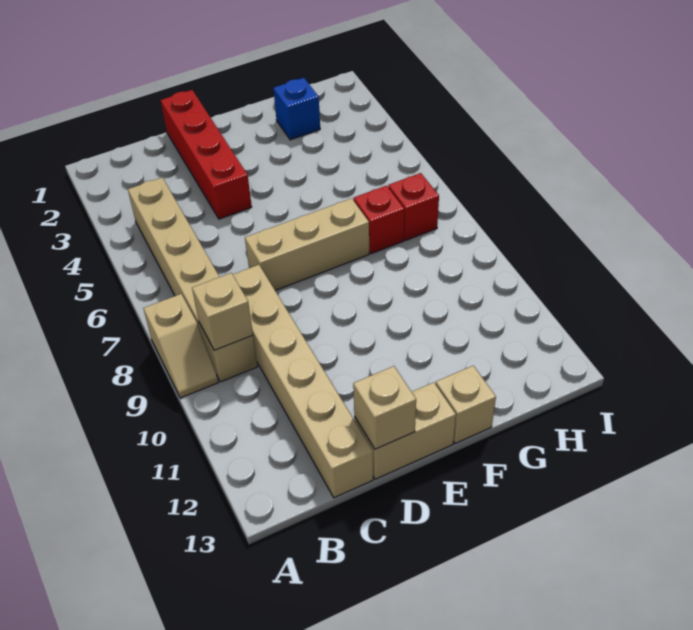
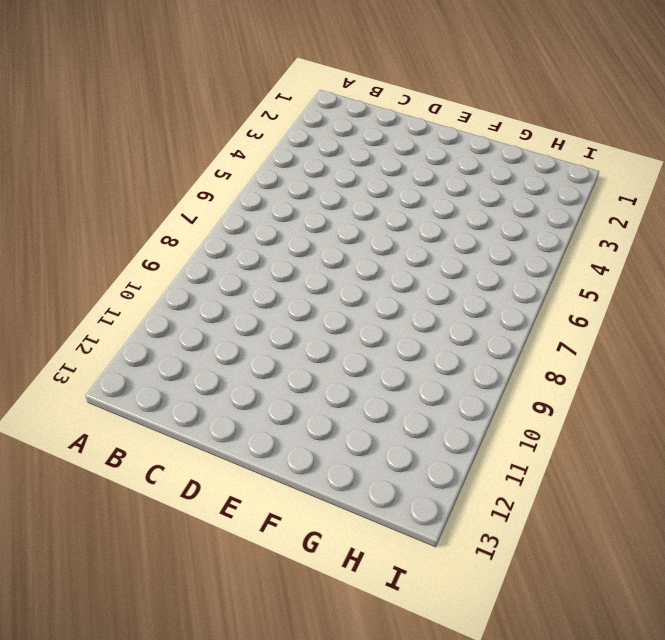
none -> tan slope A8:A9 level 1 top 8
none -> tan brick B4:B9 level 1
none -> tan brick C8:C13 level 1

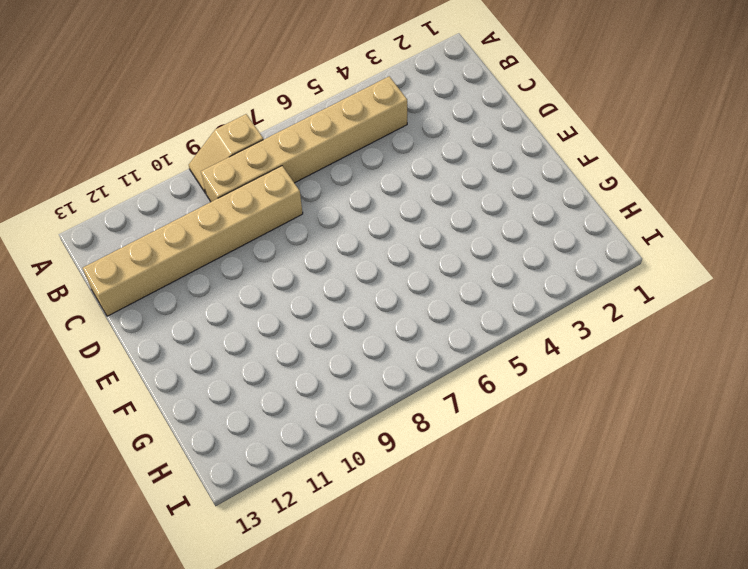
none -> red brick D1:D4 level 1
none -> tan brick D7:F7 level 1
none -> tan brick D13:E13 level 1

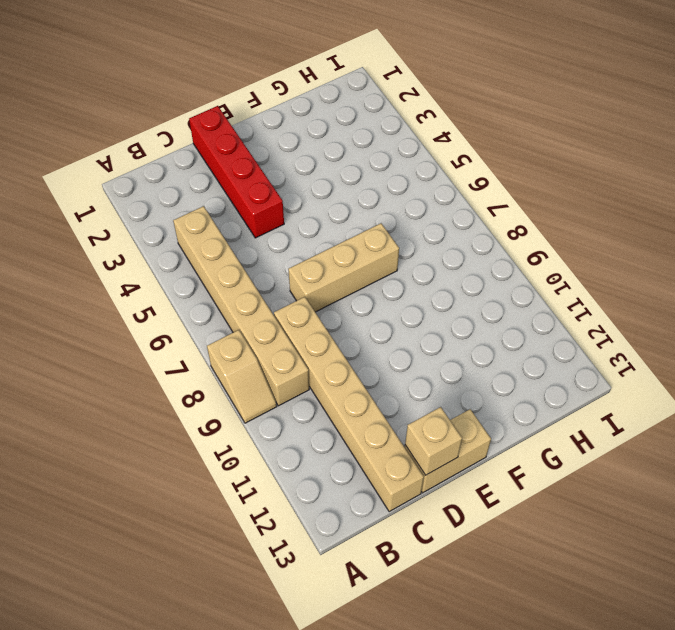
none -> tan brick F13 level 1
none -> blue brick G2 level 1
none -> red brick G7 level 1

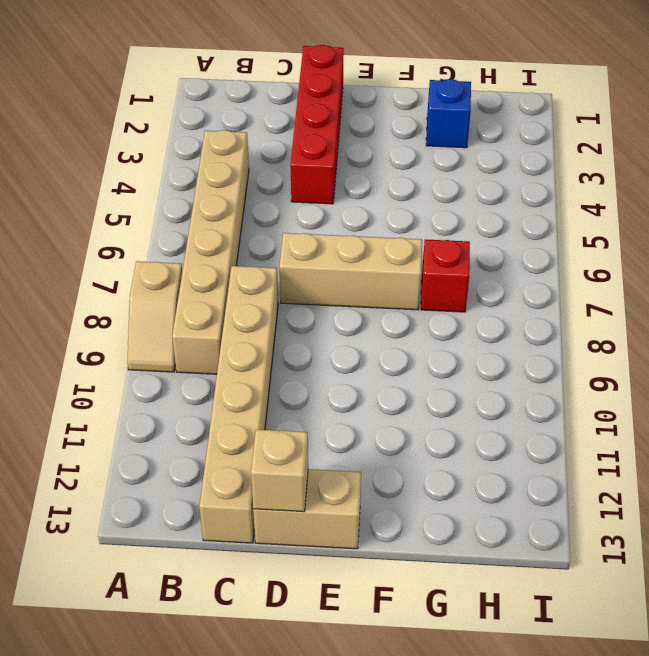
none -> tan brick F13 level 1
none -> red brick H7 level 1
none -> tan brick B9 level 2

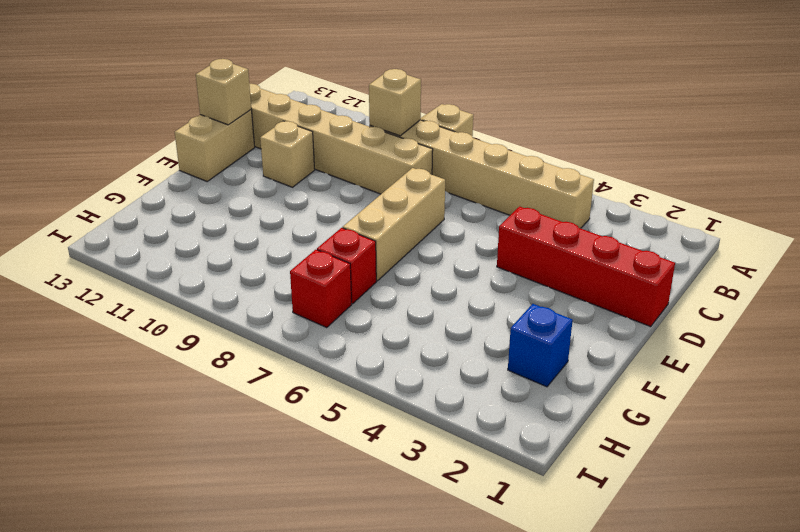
tan brick D11 level 1 -> tan brick F13 level 1

